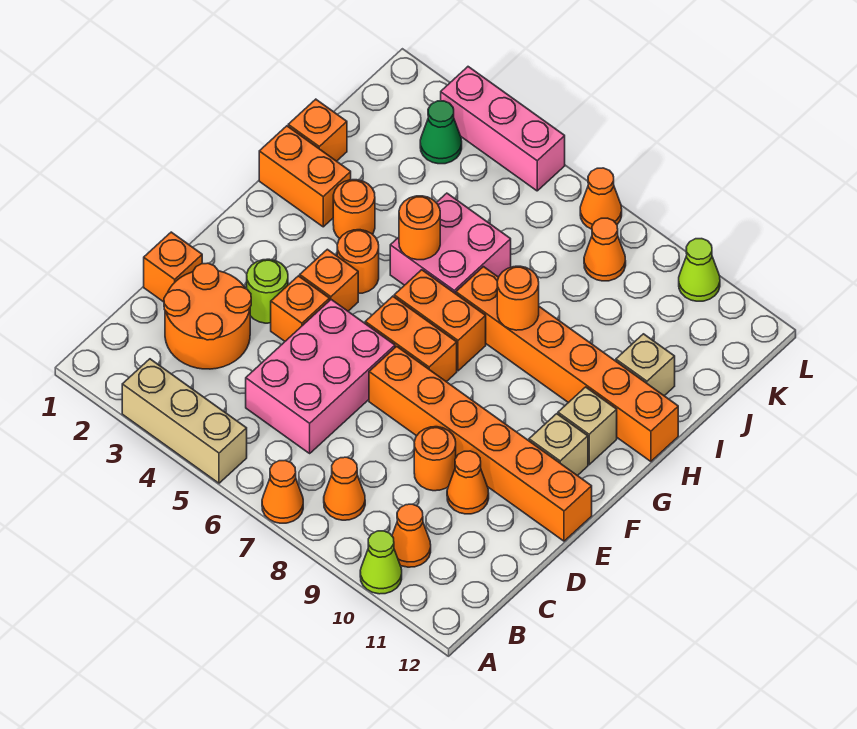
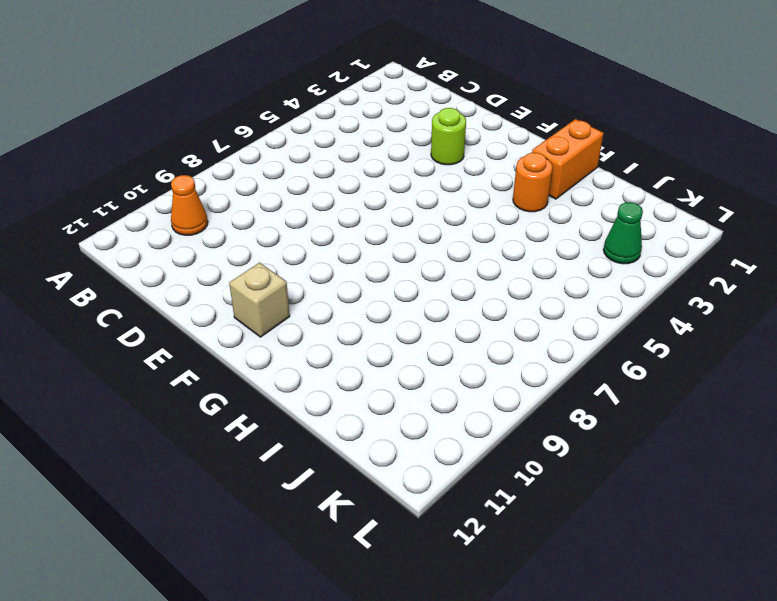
none -> tan brick A3:A5 level 1
none -> orange cone A7 level 1
none -> lime cone A10 level 1
none -> orange cone B8 level 1

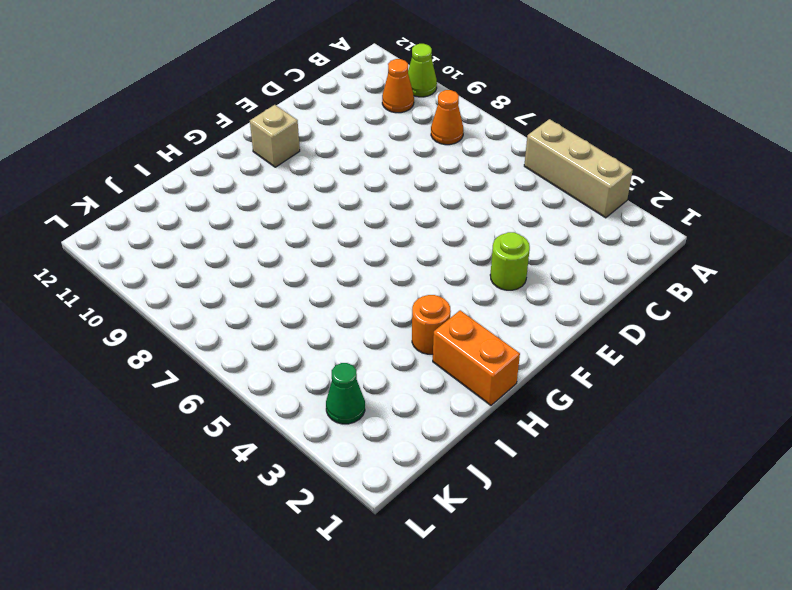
none -> orange cone A7 level 1
none -> orange round brick C2:D3 level 1
none -> pink brick C5:E6 level 1
none -> orange brick D1 level 1

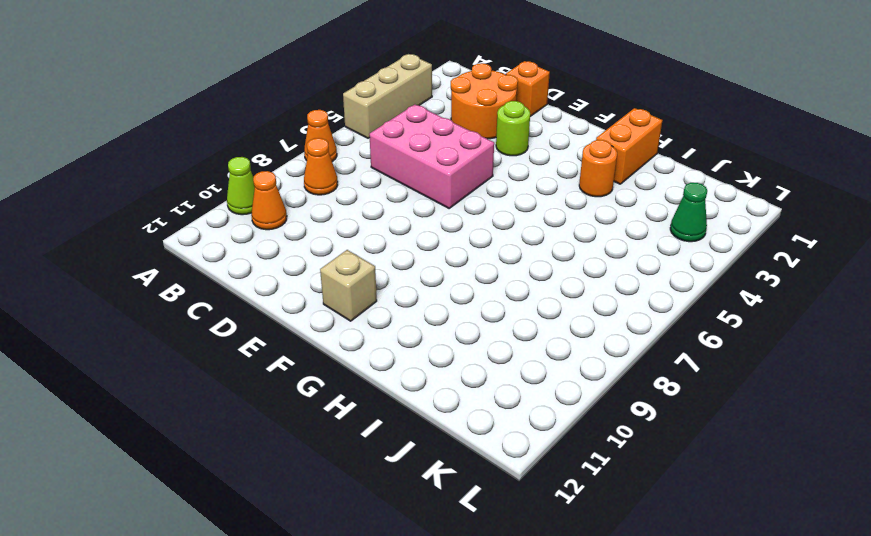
none -> orange round brick D9 level 1
none -> orange cone D10 level 1
none -> orange brick E4 level 1
none -> orange brick E7:E12 level 1

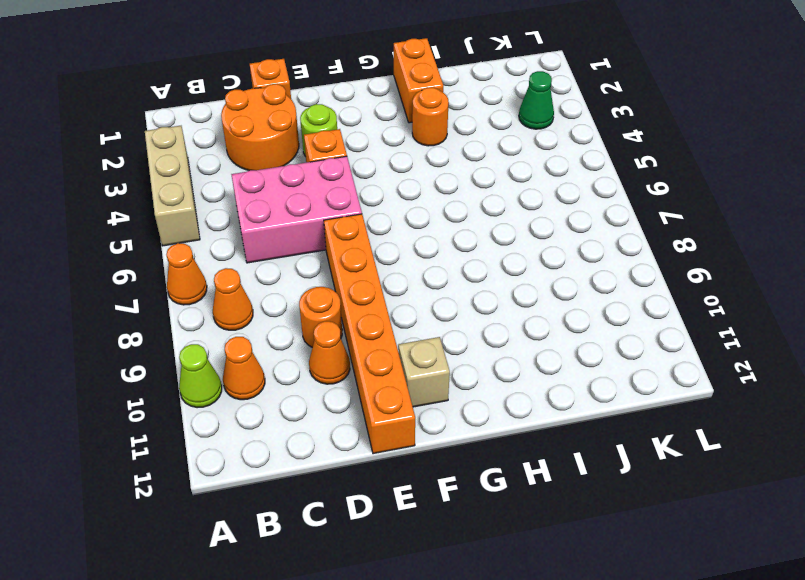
none -> orange brick F4 level 1
none -> orange brick F6:F7 level 1
none -> orange round brick G4 level 1
none -> orange brick G6:G7 level 1

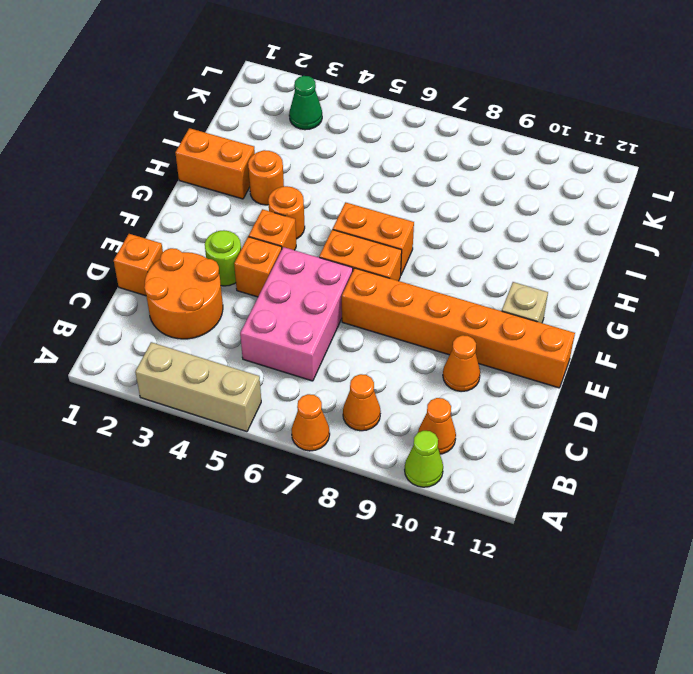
none -> orange round brick D9 level 1
none -> tan brick G11 level 1
none -> pink brick H5:I6 level 1
none -> orange brick H7:H12 level 1

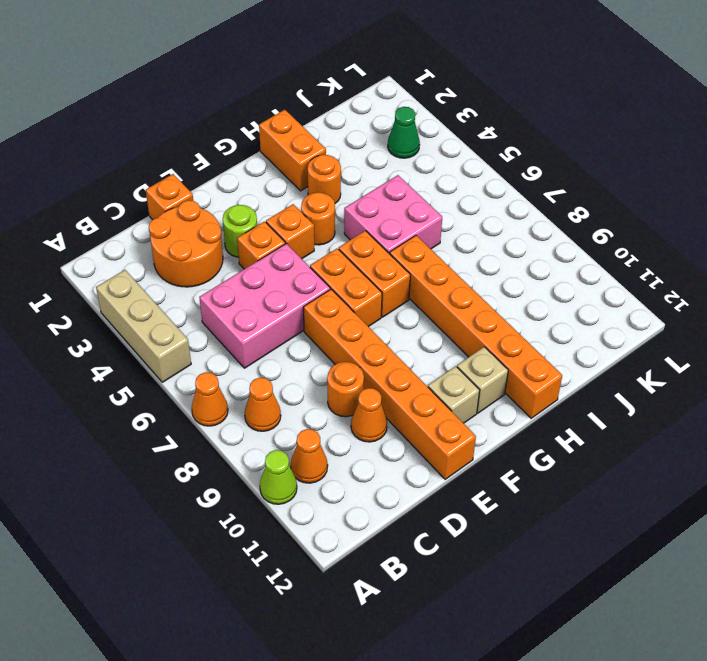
none -> orange brick I1 level 1
none -> tan brick I11 level 1
none -> orange cone K8 level 1
none -> pink brick L3:L5 level 1

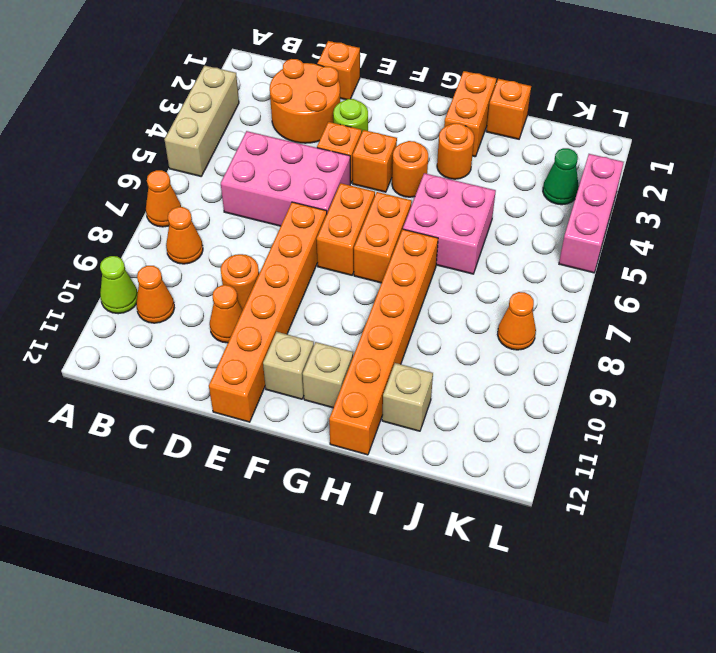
none -> orange cone L7 level 1
none -> lime cone L10 level 1
none -> orange round brick H5 level 2
none -> orange round brick H8 level 2

